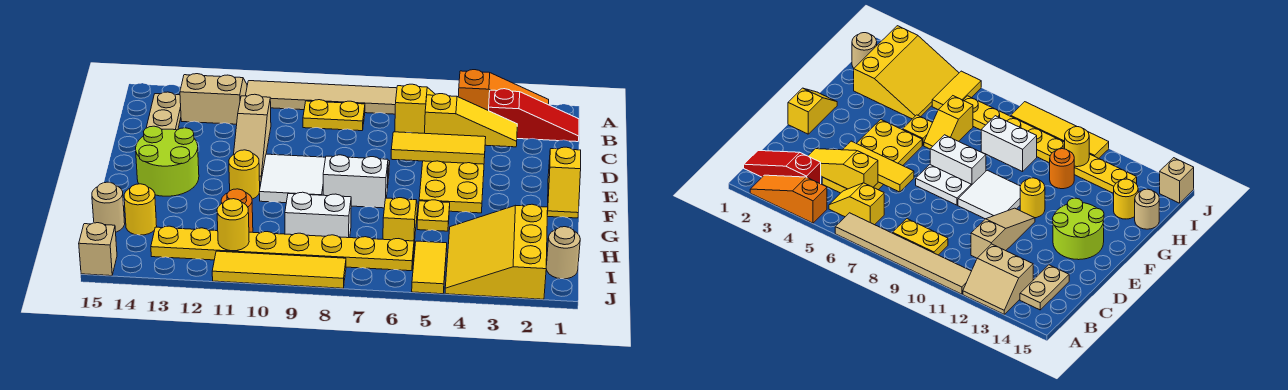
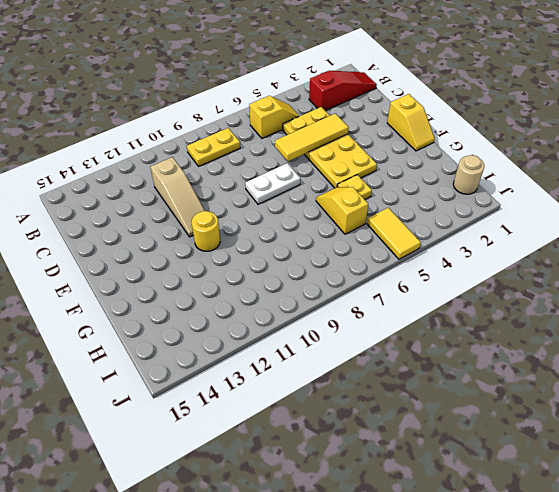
none -> orange slope A2:A4 level 1 top 4
none -> tan tile A6:A11 level 1
none -> tan slope A12:B13 level 1 top B
none -> tan plate B14:C14 level 1

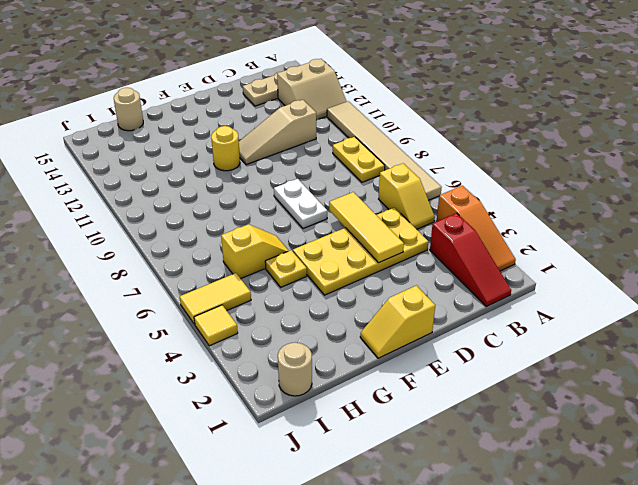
tan slope A12:B13 level 1 top 13 -> tan slope A12:B13 level 1 top B
yellow tile J4 level 1 -> yellow slope H2:J4 level 1 top 2
none -> white tile E9:F10 level 1
none -> lime round brick E13:F14 level 1
none -> white brick F7:F8 level 1
none -> white brick H8:H9 level 1

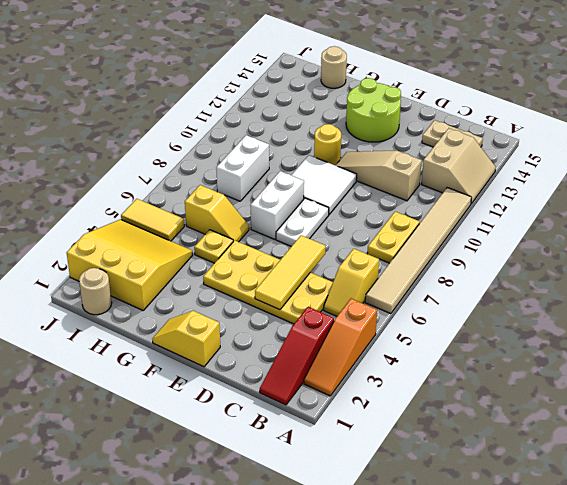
none -> orange round brick H11 level 1
none -> yellow round brick H14 level 1
none -> yellow plate I6:I13 level 1
none -> yellow tile J8:J11 level 1

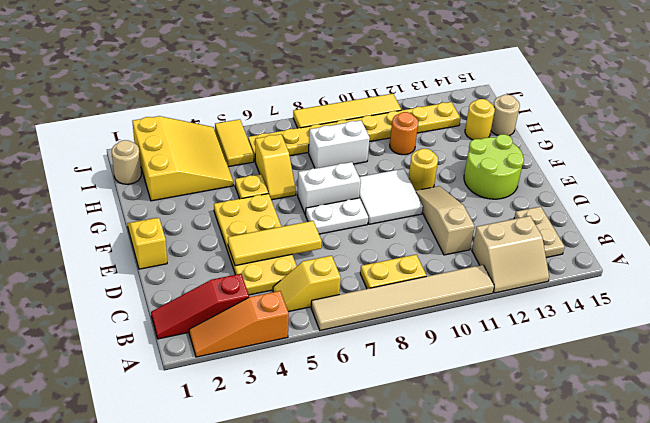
none -> tan brick J15 level 1
none -> yellow slope C3:C5 level 2 top 5
none -> yellow round brick I11 level 2

